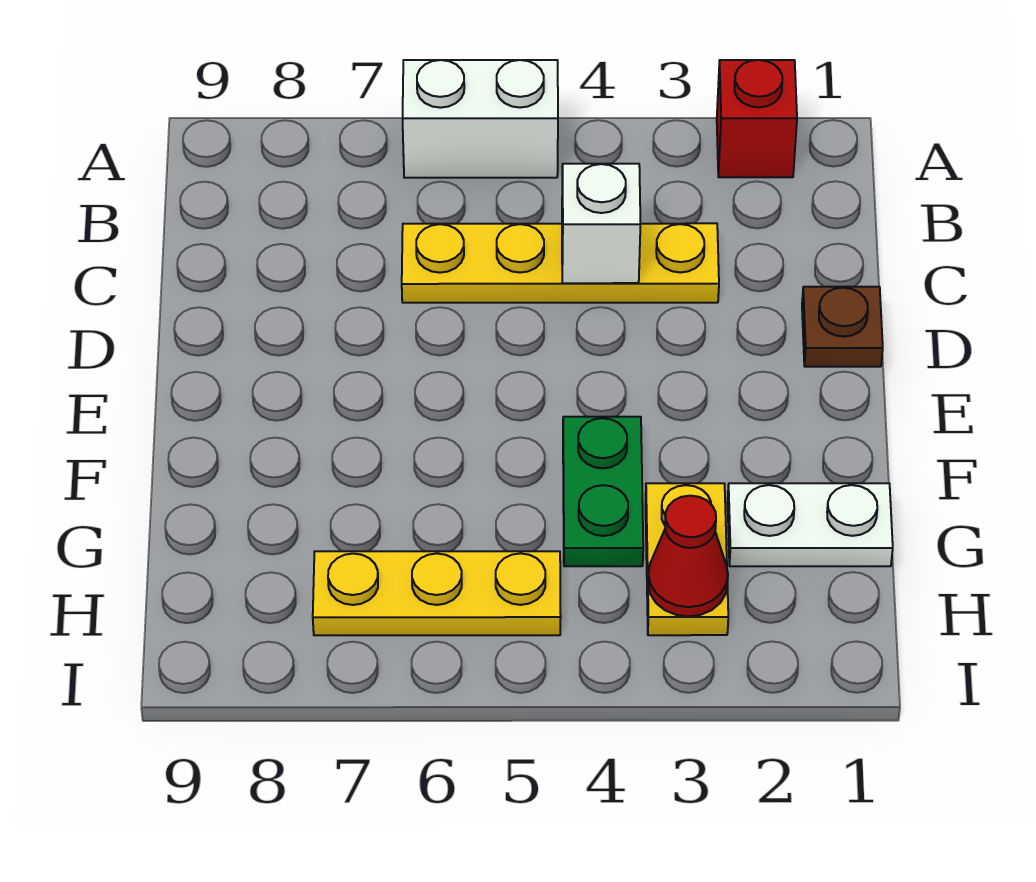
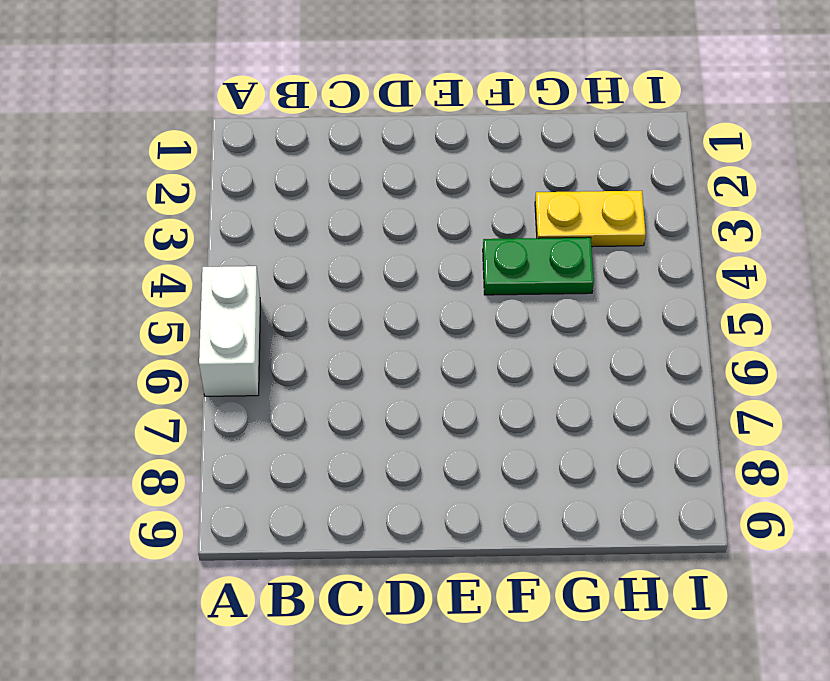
none -> red brick A2 level 1
none -> yellow plate C3:C6 level 1

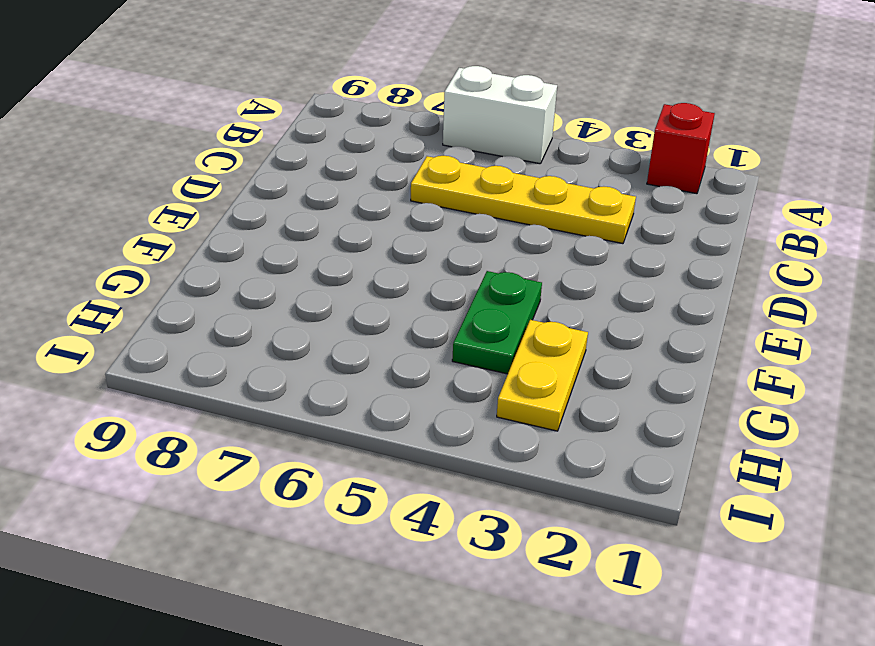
none -> brown plate D1 level 1
none -> white plate G1:G2 level 1

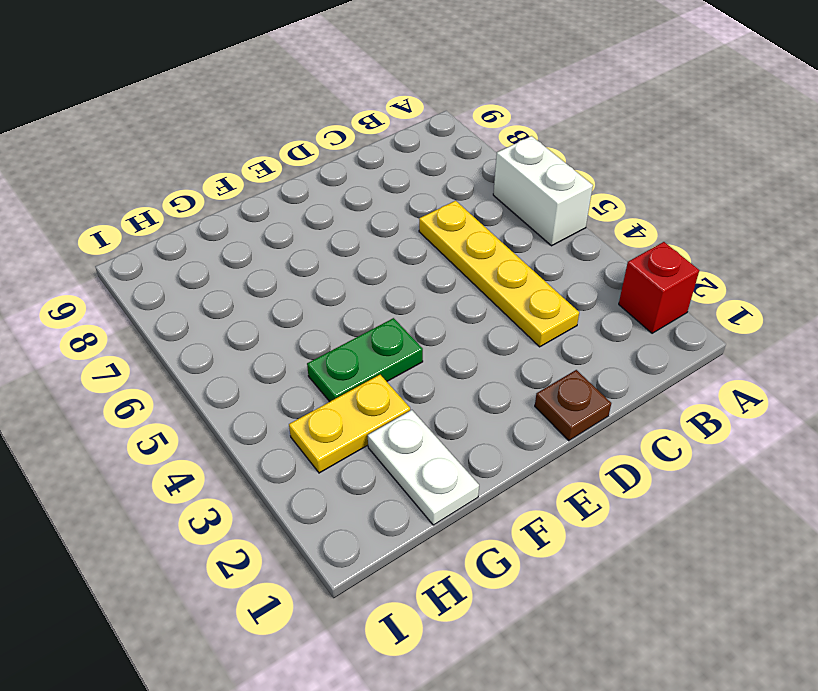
none -> yellow plate H5:H7 level 1
none -> white brick C4 level 2

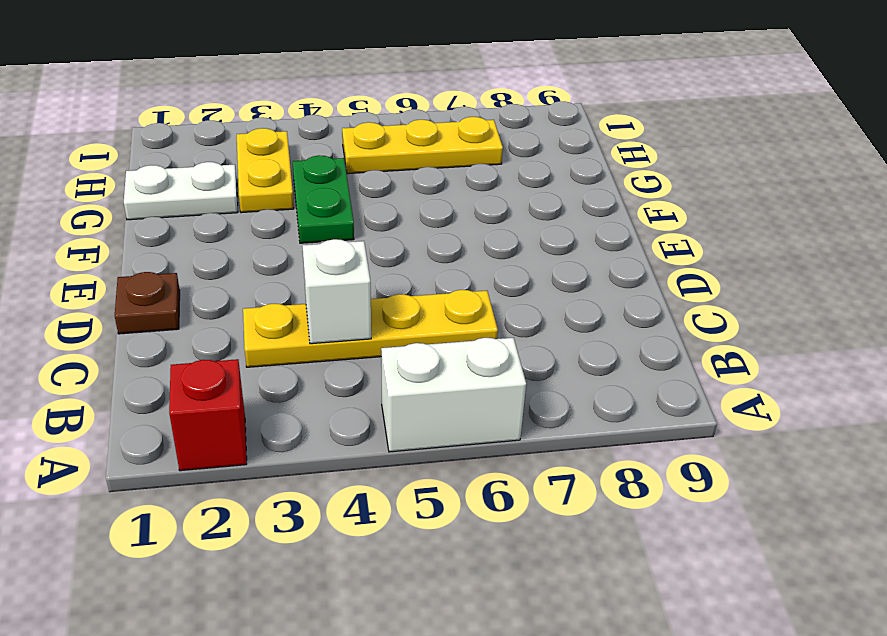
none -> red cone H3 level 2

